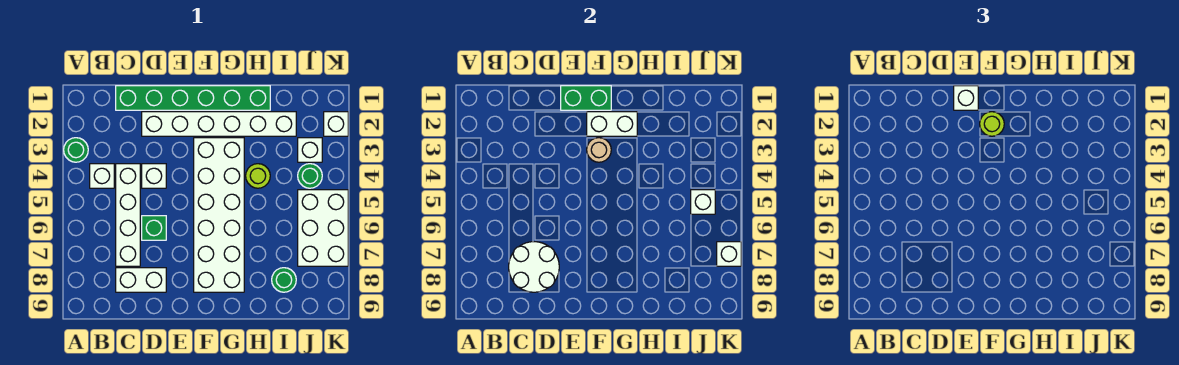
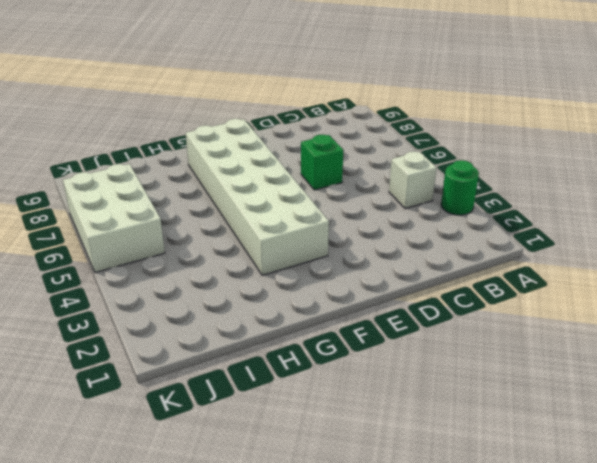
none -> green brick C1:H1 level 1
none -> white brick C4:C7 level 1
none -> white brick C8:D8 level 1

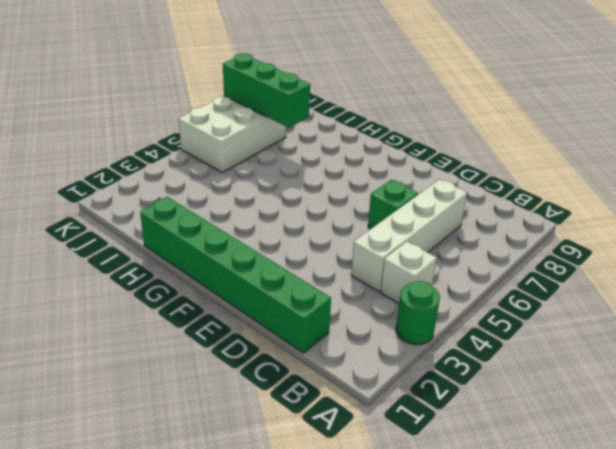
green brick I7:K7 level 2 -> white brick K7 level 2
none -> white brick C8:D8 level 1
none -> white brick D2:I2 level 1
none -> white brick D4 level 1

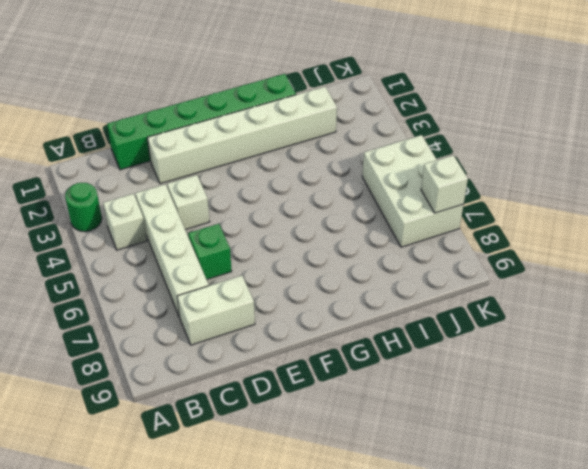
none -> white brick F3:G8 level 1
none -> lime round brick H4 level 1
none -> green round brick I8 level 1

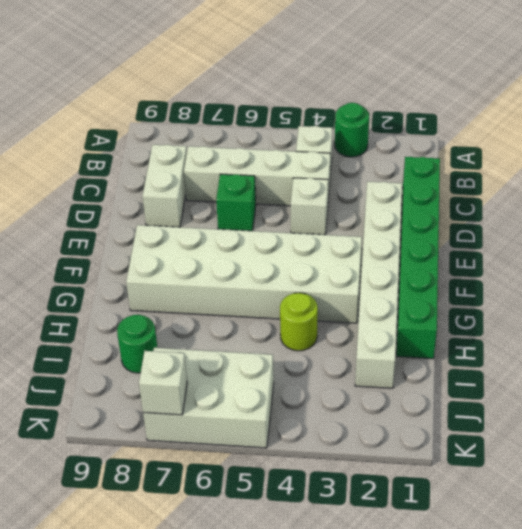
none -> white brick J3 level 1
none -> green round brick J4 level 1
none -> white brick K2 level 1

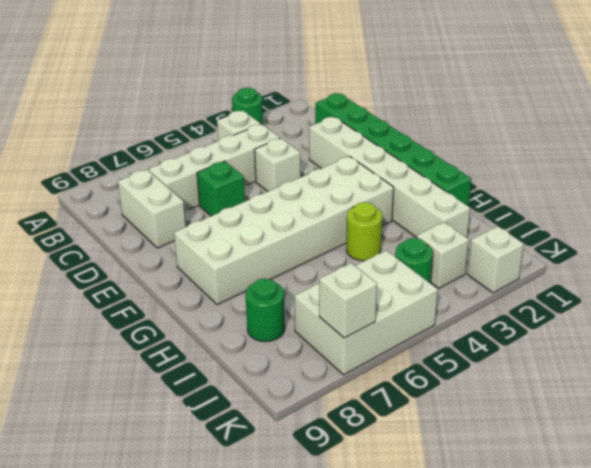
none -> white round brick C7:D8 level 2
none -> green brick E1:F1 level 2
none -> white brick F2:G2 level 2

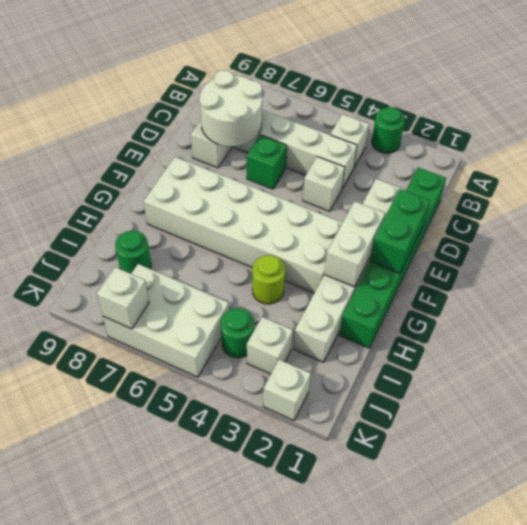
none -> tan round brick F3 level 2
none -> white brick J5 level 2
none -> white brick E1 level 3

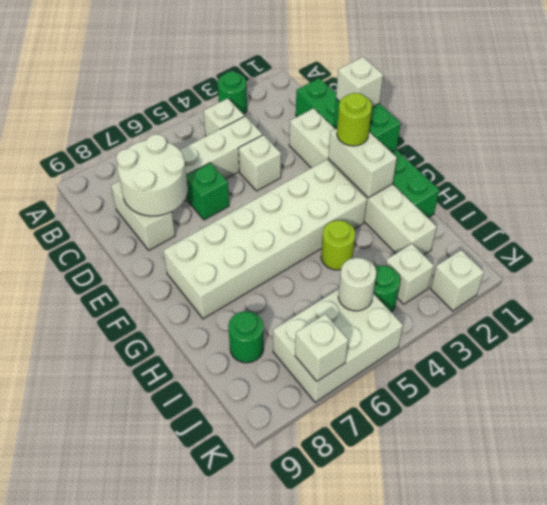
white round brick J5 level 2 -> white brick J5 level 2
none -> tan round brick F3 level 2

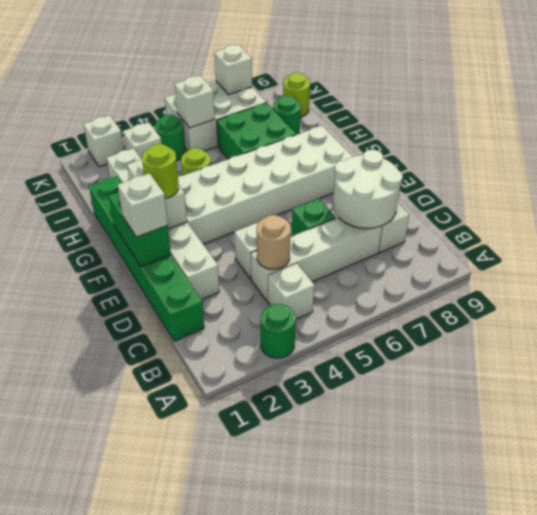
tan round brick C4 level 2 -> tan round brick F3 level 2
green brick H6:I7 level 1 -> none
lime round brick J9 level 1 -> none

